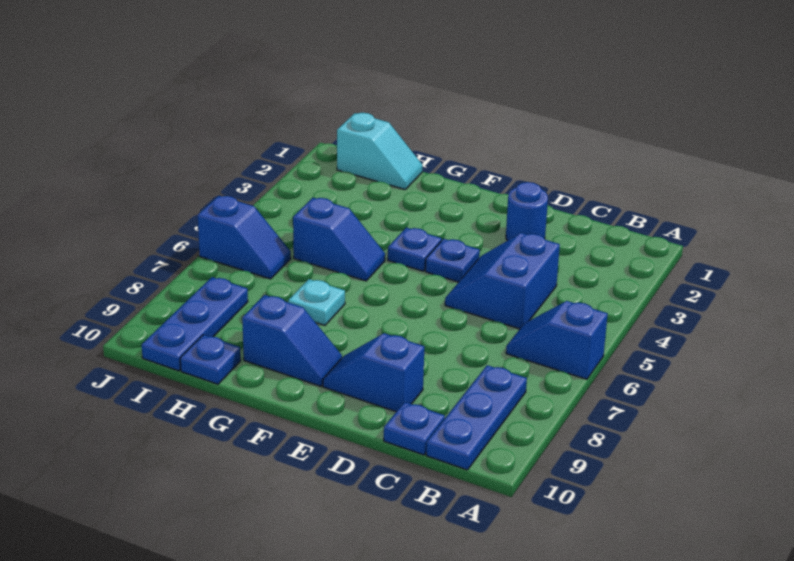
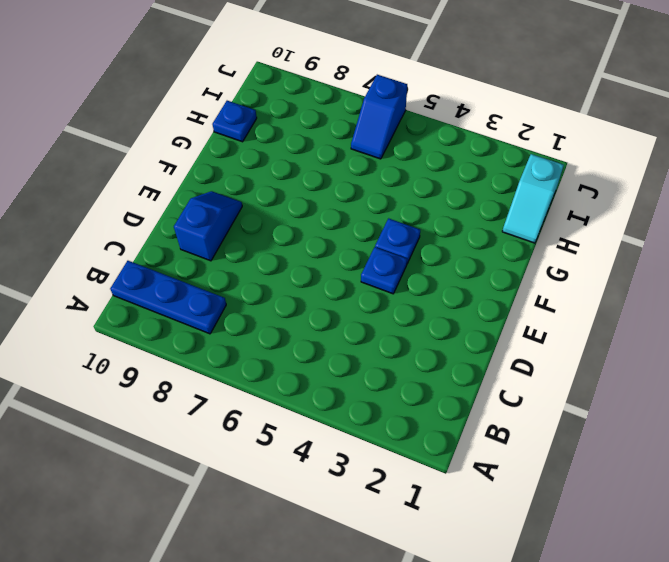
none -> blue slope A6:B6 level 1 top A
none -> blue slope C4:D5 level 1 top C
none -> blue plate C10 level 1

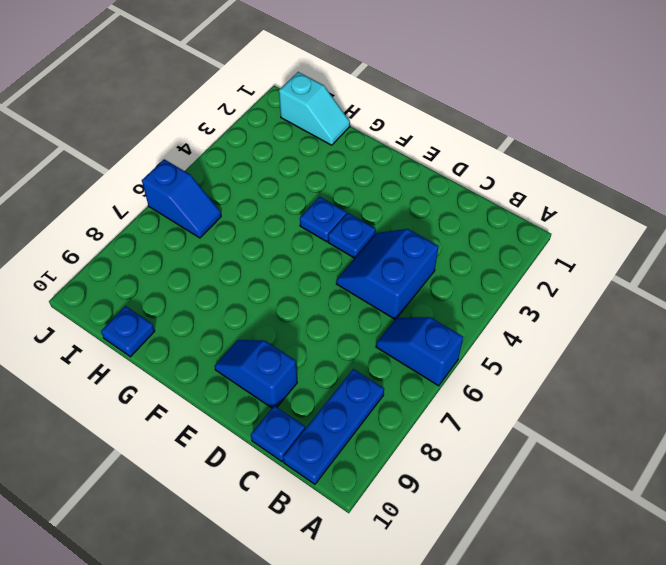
none -> blue round brick D2 level 1
none -> blue slope F9:G9 level 1 top G
none -> blue slope G5:H5 level 1 top H

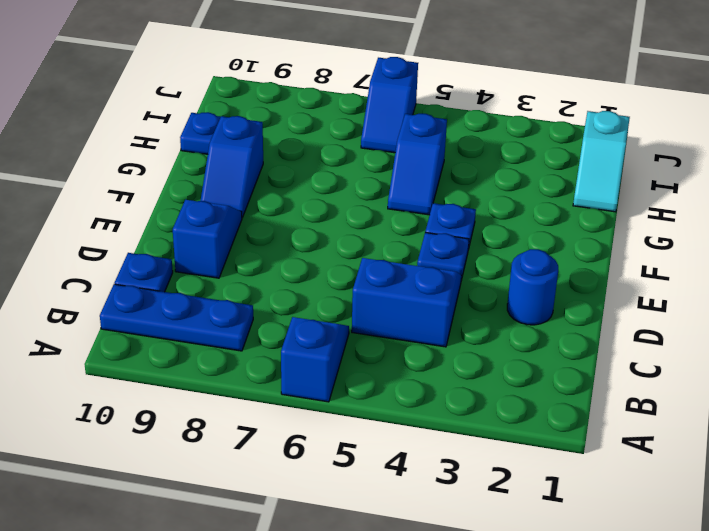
none -> cyan plate G7 level 1
none -> blue plate I8:I10 level 1

